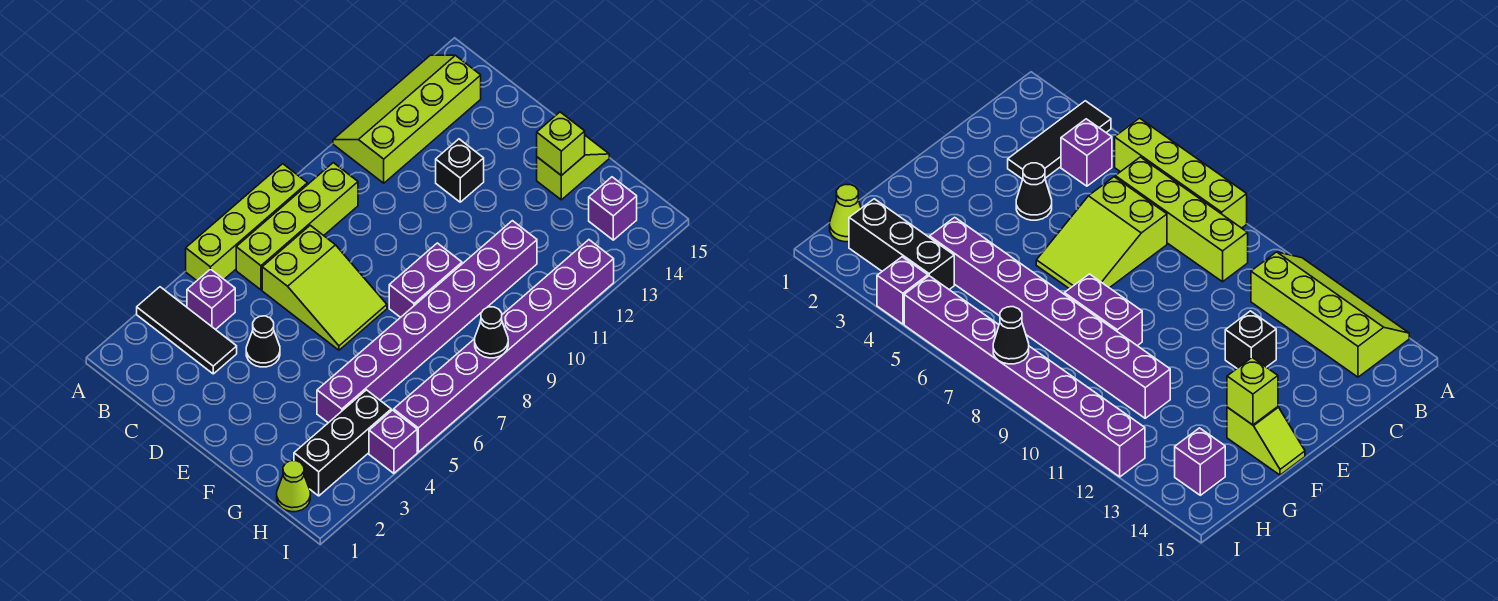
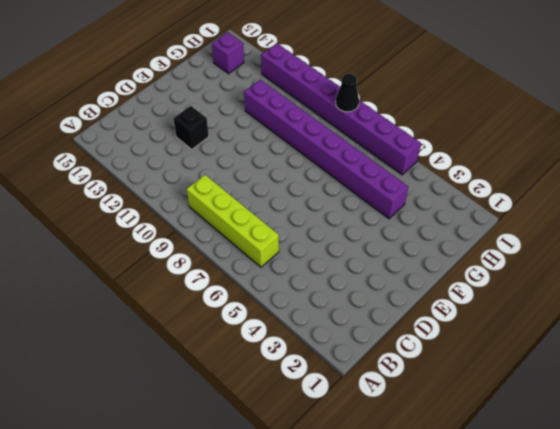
none -> black tile A3:C3 level 1
none -> lime brick A5:A8 level 1
none -> lime slope A11:B14 level 1 top B

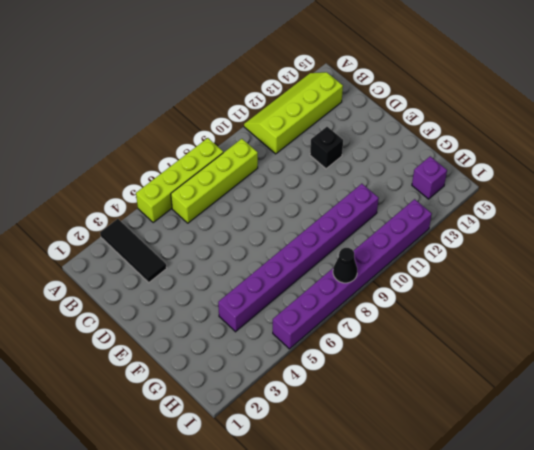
none -> purple brick B4 level 1
none -> lime slope C6:E7 level 1 top C
none -> black cone D4 level 1

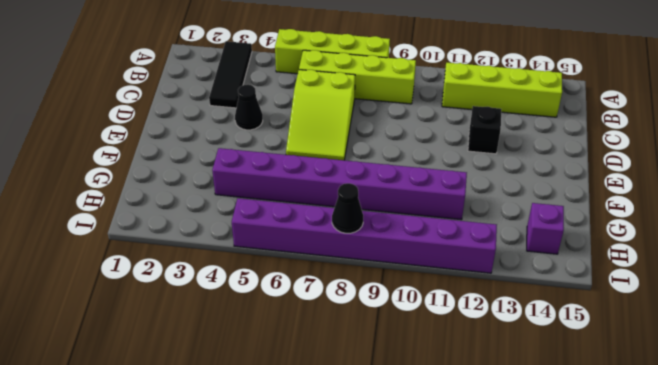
none -> purple brick B4 level 1
none -> purple brick F8:F9 level 1
none -> lime slope F14:F15 level 1 top 14

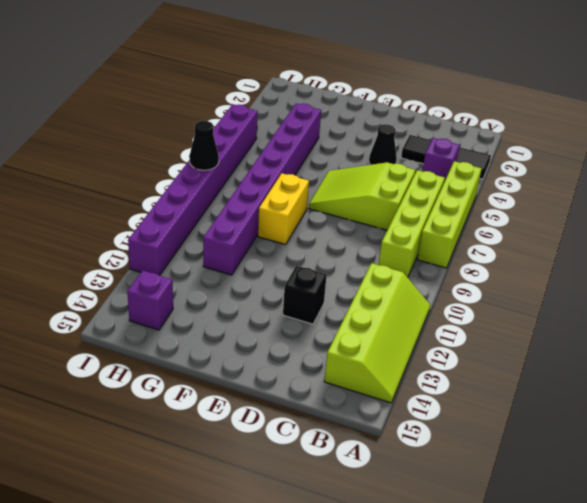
yellow brick F8:F9 level 1 -> purple brick F8:F9 level 1
none -> lime slope F14:F15 level 1 top 14
none -> lime cone H1 level 1
none -> black brick H2:H4 level 1

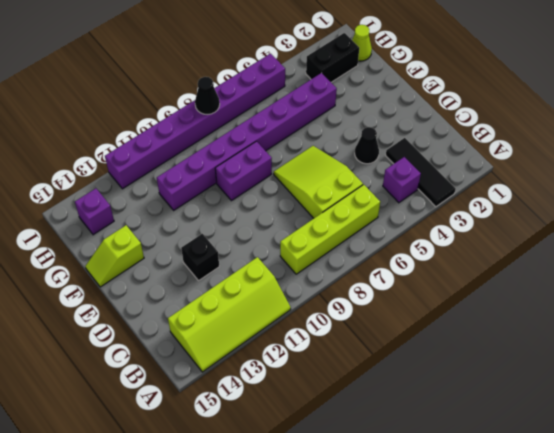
black brick H2:H3 level 1 -> black brick H2:H4 level 1
none -> lime brick A5:A8 level 1
none -> purple brick I4 level 1
none -> lime brick F14 level 2

